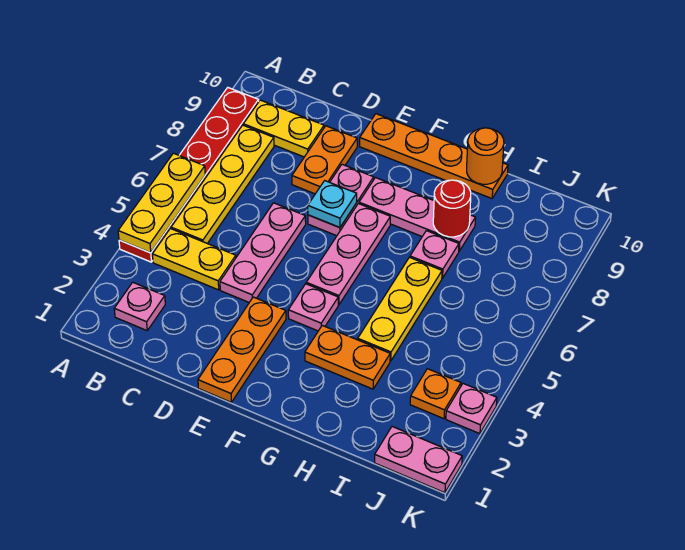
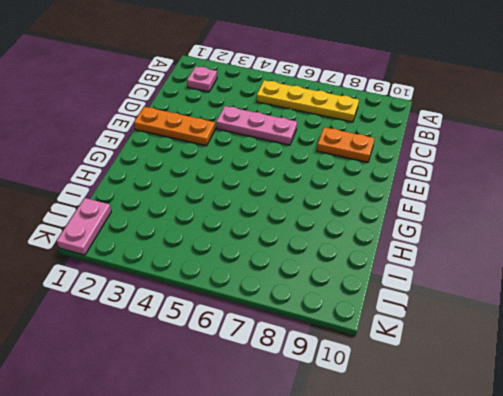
none -> red plate A4:A9 level 1
none -> yellow plate B4:C4 level 1
none -> yellow plate B9:C9 level 1

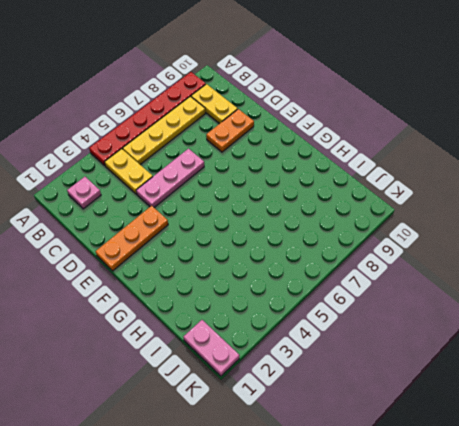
none -> pink plate E7:E8 level 1
none -> orange plate E10:H10 level 1
none -> pink plate F4 level 1

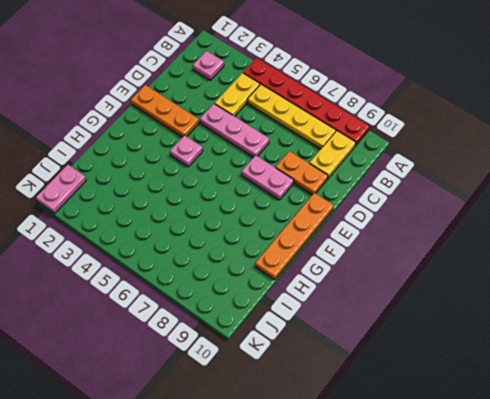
none -> pink plate F5:F7 level 1
none -> pink plate F8:H8 level 1
none -> orange plate G3:H3 level 1

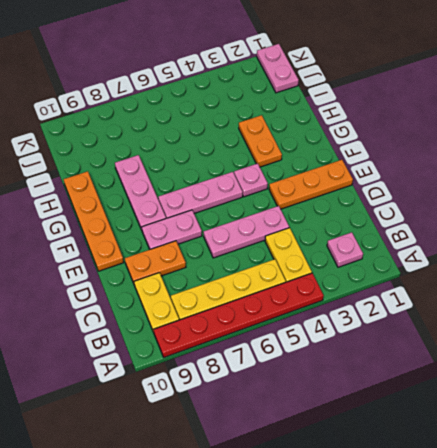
none -> yellow plate H4:H6 level 1
none -> pink plate H7 level 1
none -> orange plate J3 level 1

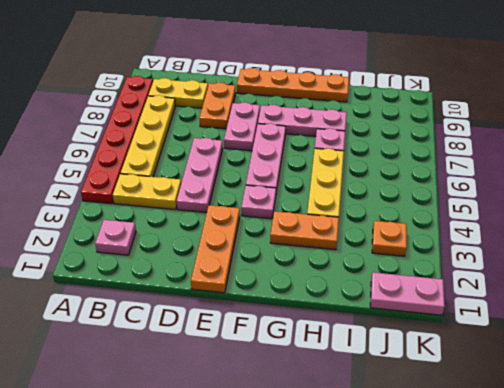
none -> pink plate K3 level 1
none -> yellow plate A4:A6 level 2
none -> cyan plate E7 level 2

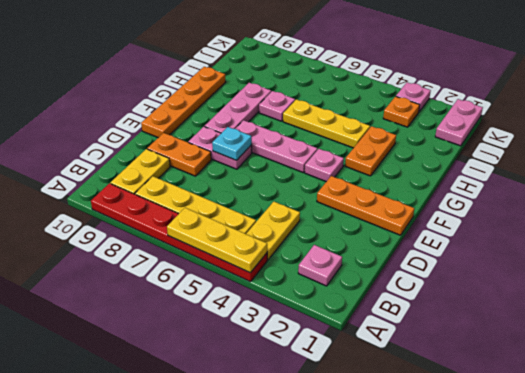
none -> pink plate D4:D6 level 1
none -> red round brick H8 level 2
none -> orange round brick H10 level 2

